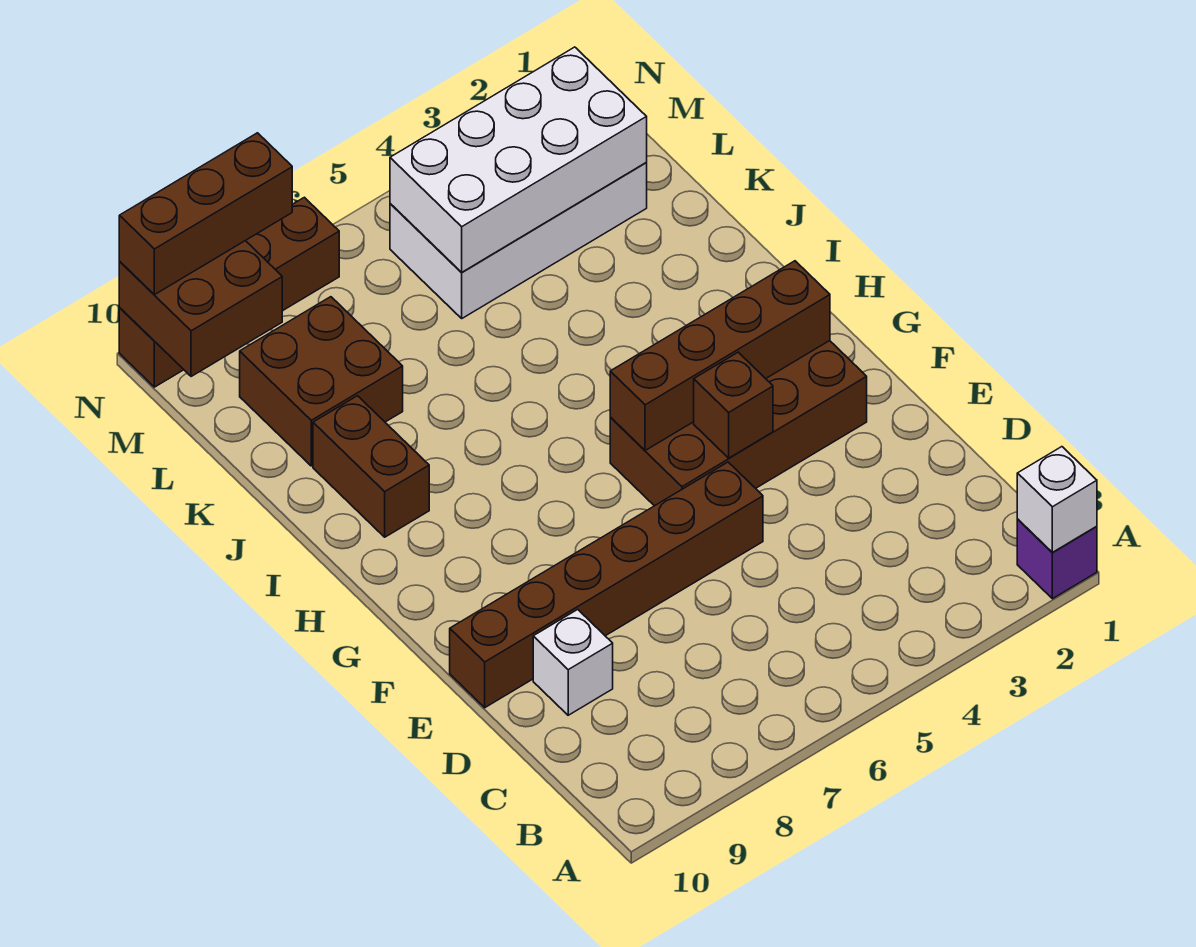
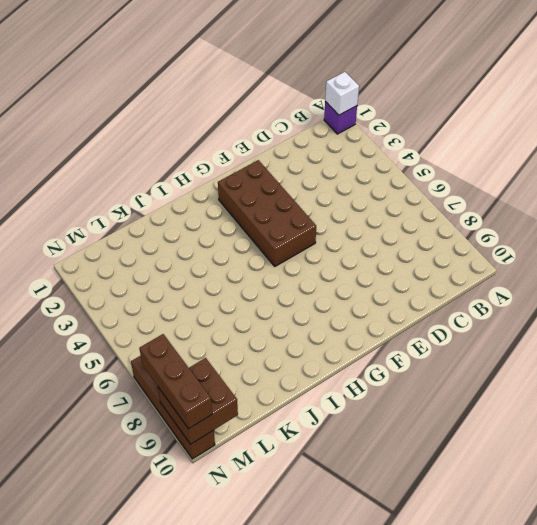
none -> white brick D9 level 1
none -> brown brick E5:E10 level 1
none -> brown brick I9:J9 level 1

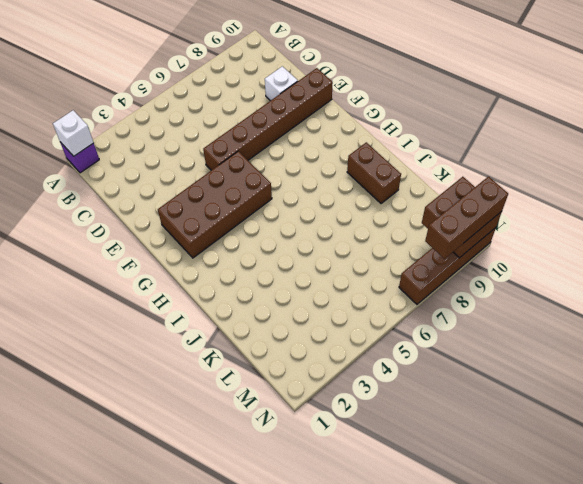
none -> brown brick K8:L9 level 1
none -> white brick L2:M5 level 1
none -> brown brick F4 level 2

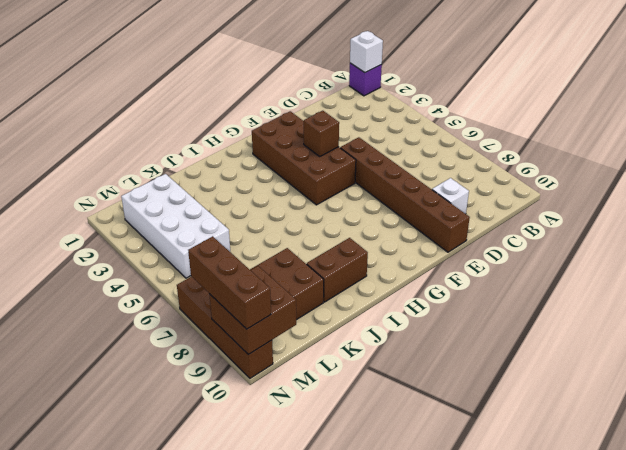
none -> brown brick G2:G5 level 2
none -> white brick L2:M5 level 2

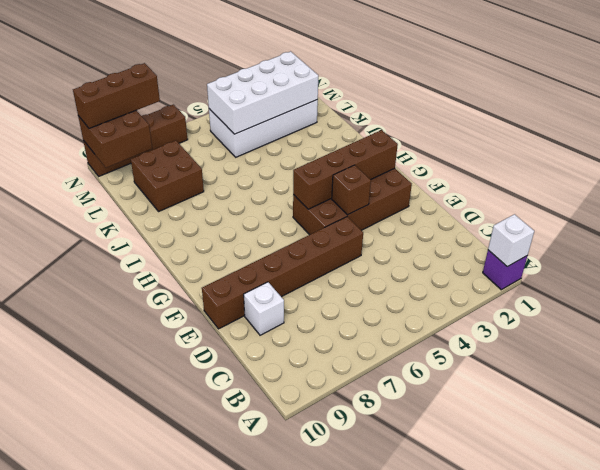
none -> brown brick I9:J9 level 1

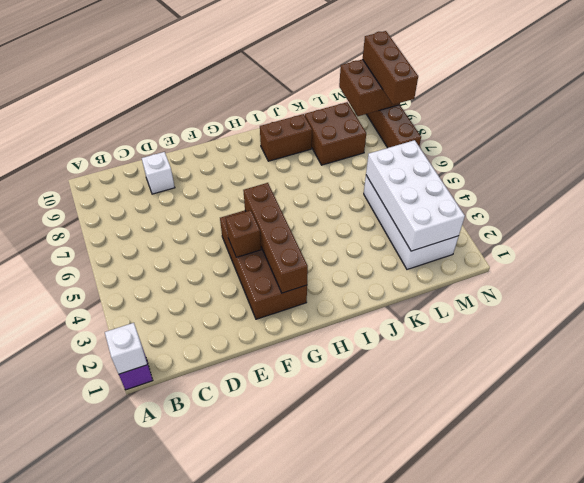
none -> brown brick E5:E10 level 1

